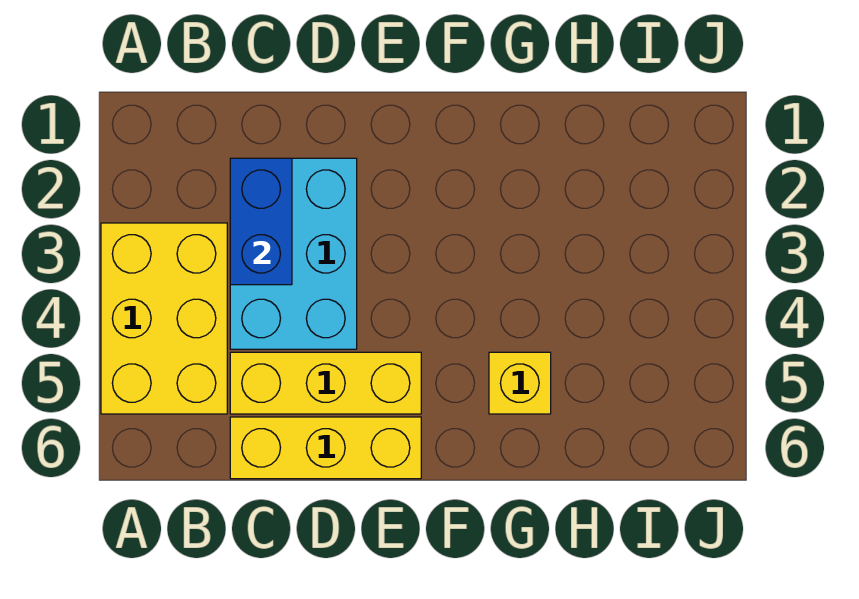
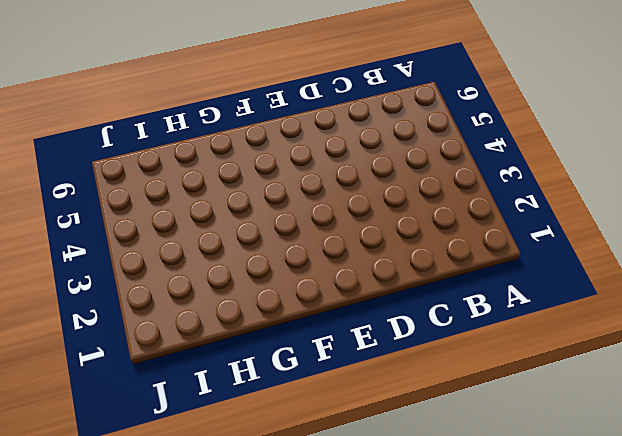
none -> yellow brick A3:B5 level 1
none -> cyan brick C2:D4 level 1

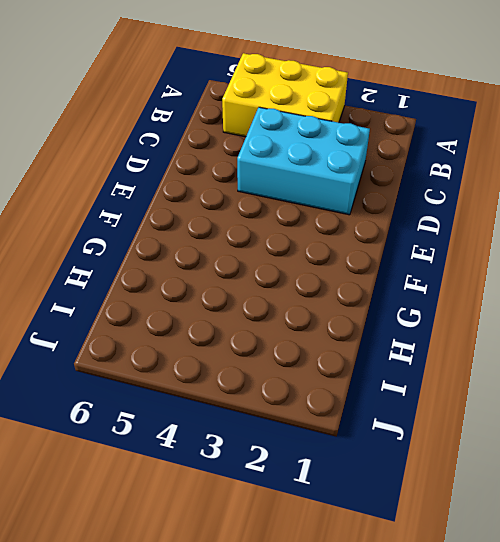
none -> yellow brick C5:E5 level 1
none -> yellow brick C6:E6 level 1

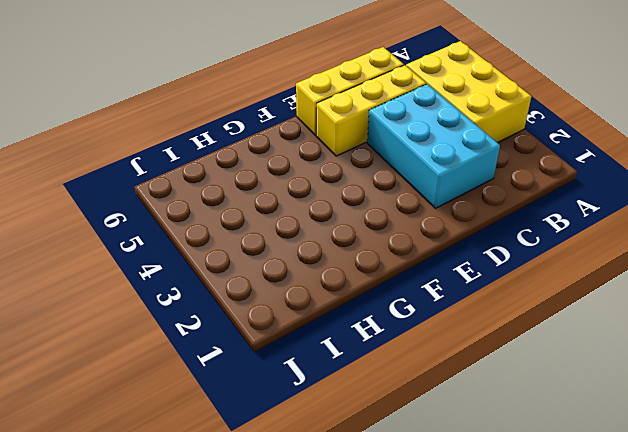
none -> yellow brick G5 level 1
none -> blue brick C2:C3 level 2

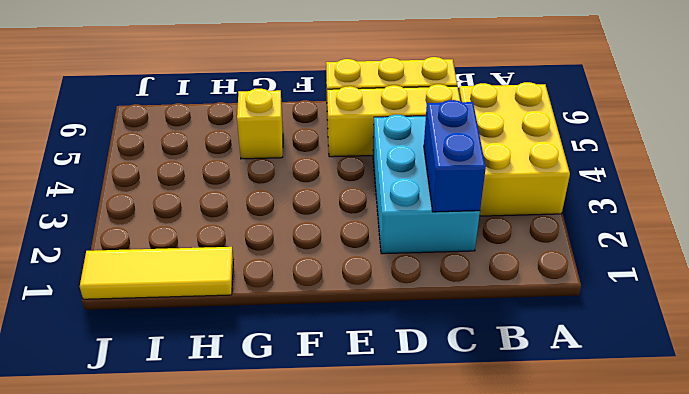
yellow tile H1:J1 level 1 -> none

